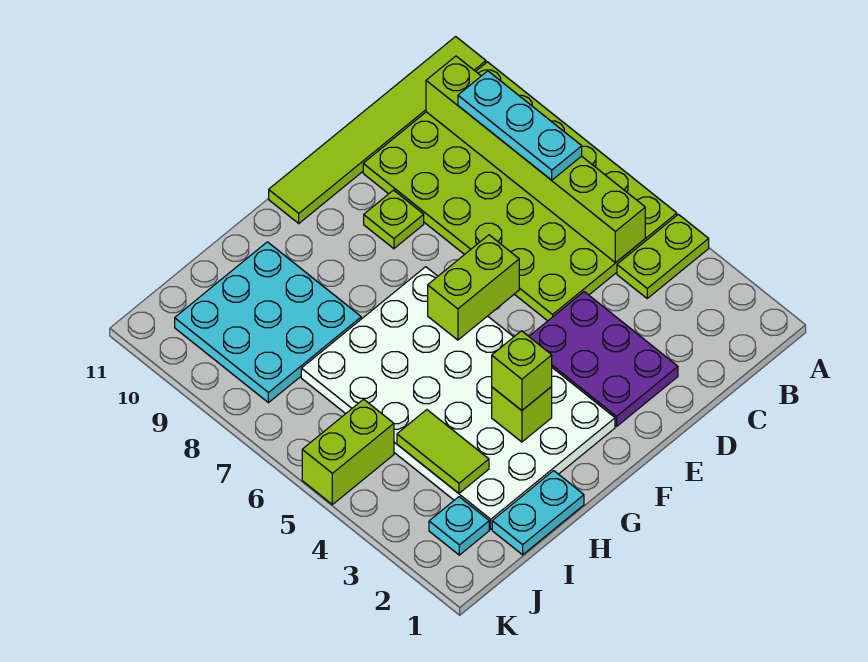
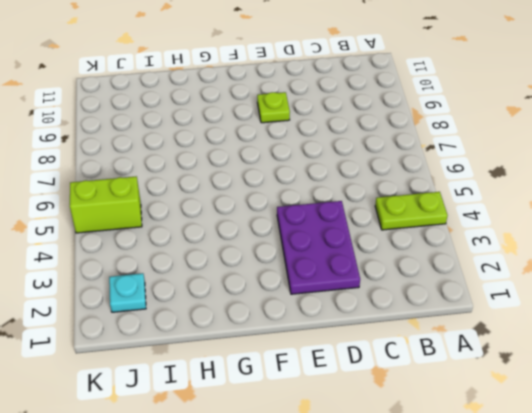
none -> lime plate A5:D10 level 1
none -> lime tile A11:F11 level 1
none -> white plate F2:I7 level 1

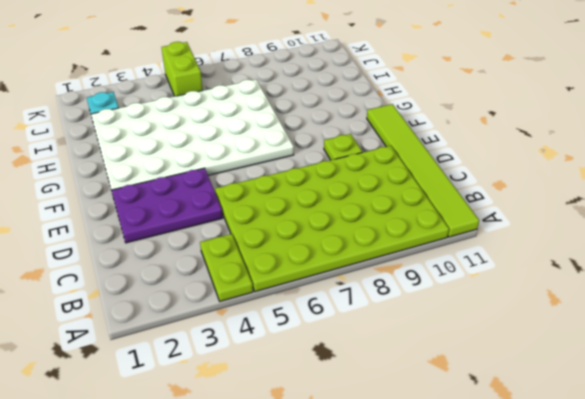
none -> cyan plate H1:I1 level 1
none -> cyan plate H8:J10 level 1
none -> lime brick B5:B10 level 2

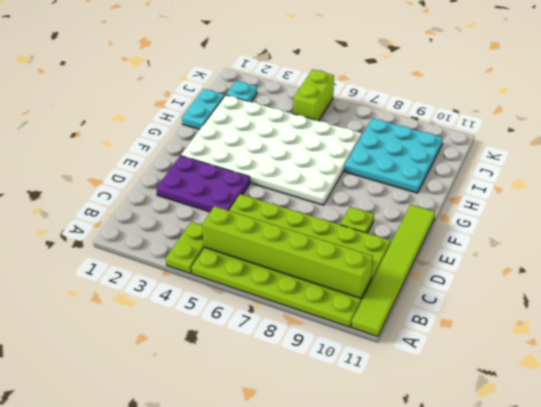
none -> lime brick E6:F6 level 2
none -> lime brick G3 level 2
none -> lime tile I3:I4 level 2

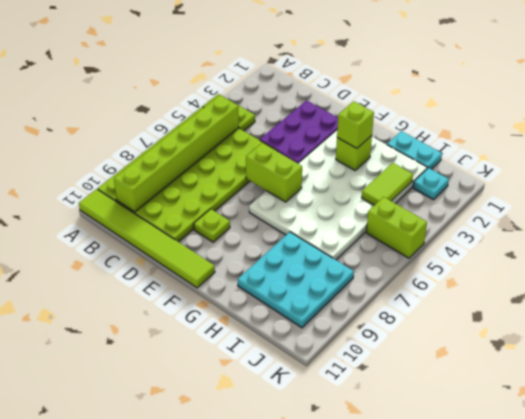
none -> cyan plate B7:B9 level 3

